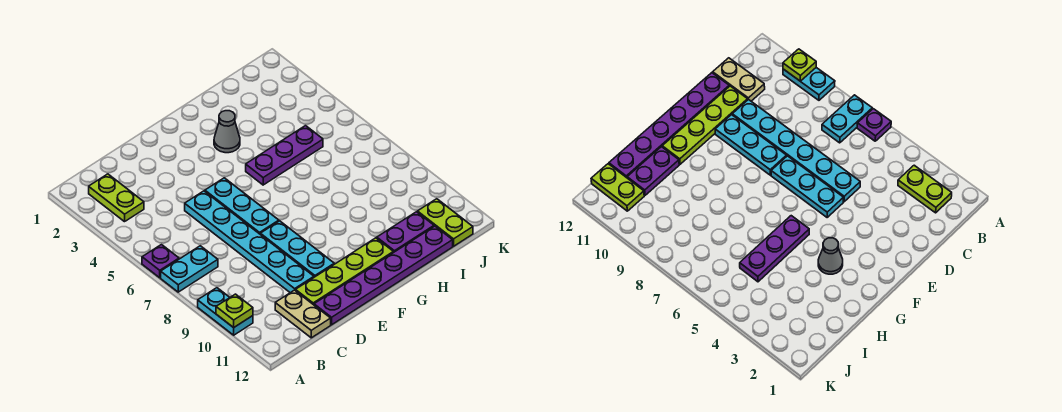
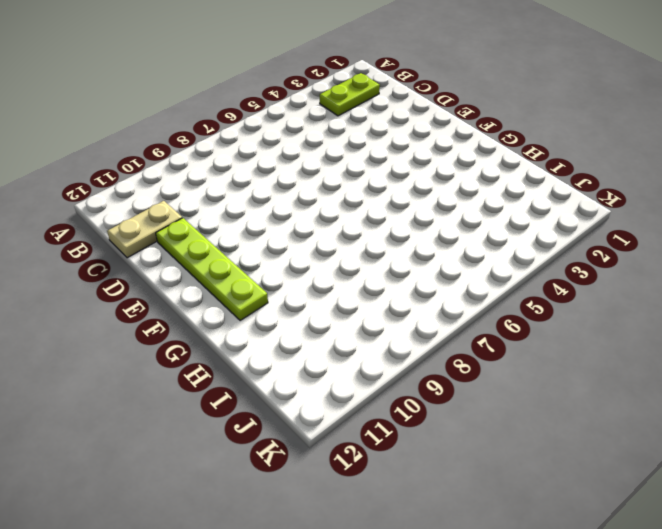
none -> purple plate A6 level 1
none -> cyan plate A7:B7 level 1
none -> cyan plate A9:A10 level 1

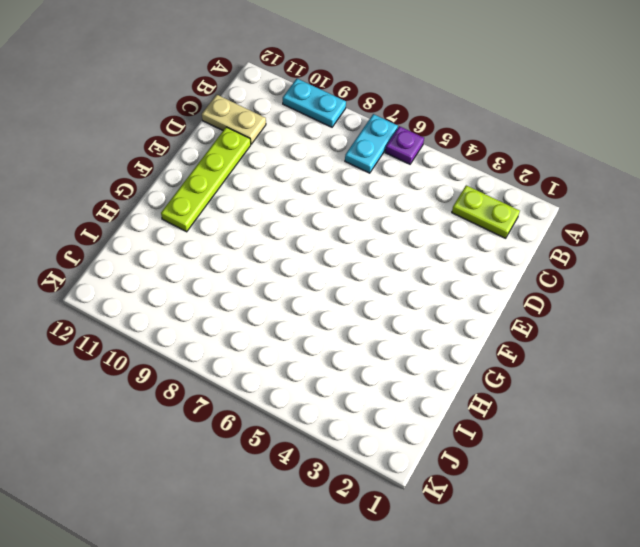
none -> cyan plate D5:D10 level 1
none -> purple plate D12:I12 level 1
none -> cyan plate E5:E7 level 1

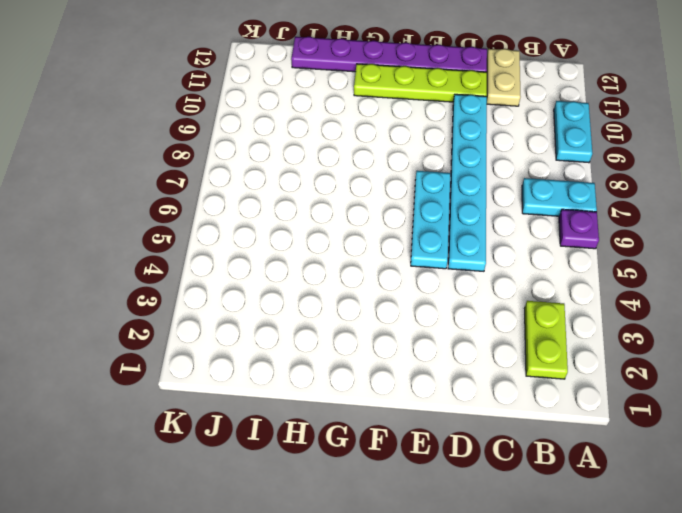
none -> cyan plate E8:E10 level 1
none -> grey cone G3 level 1
none -> purple plate G5:I5 level 1

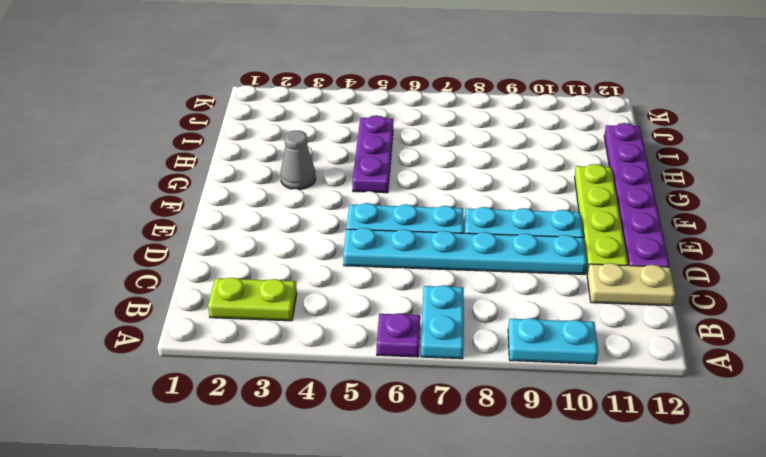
none -> purple plate H11:I11 level 1
none -> lime plate J11:J12 level 1
none -> lime plate A10 level 2

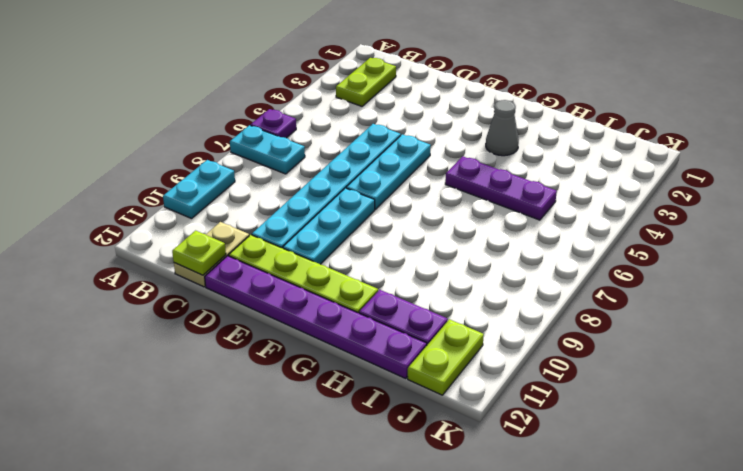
lime plate C12 level 2 -> lime plate A10 level 2

